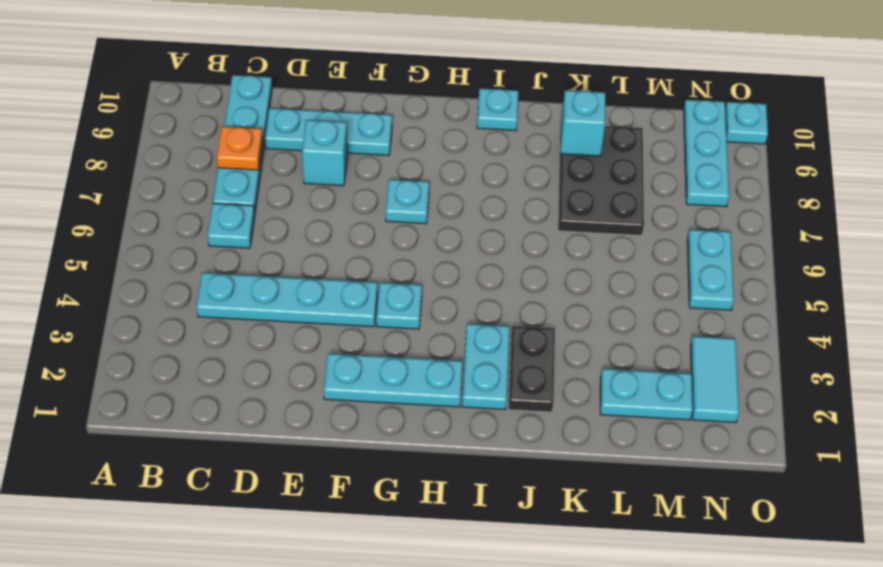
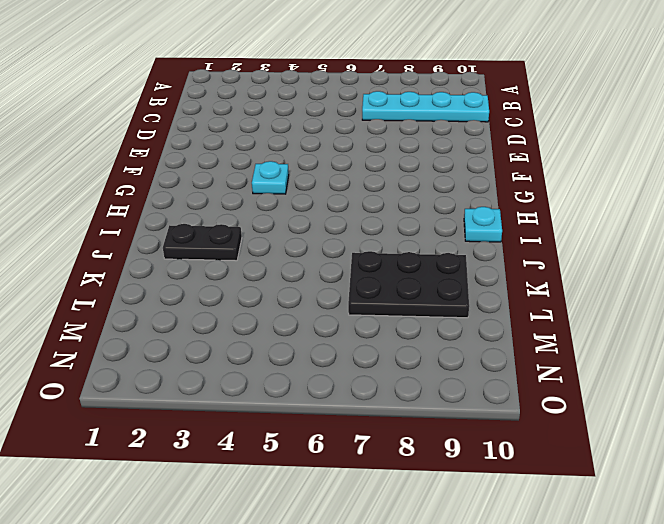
none -> cyan plate C4:F4 level 1
none -> cyan plate C6 level 1
none -> cyan plate D9:F9 level 1

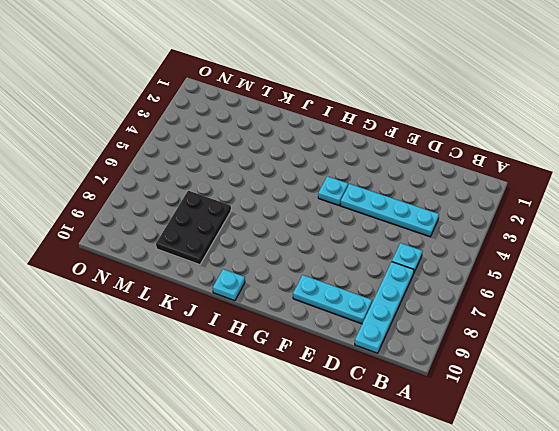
none -> cyan brick E8 level 1
none -> cyan plate F2:H2 level 1
none -> cyan plate G7 level 1

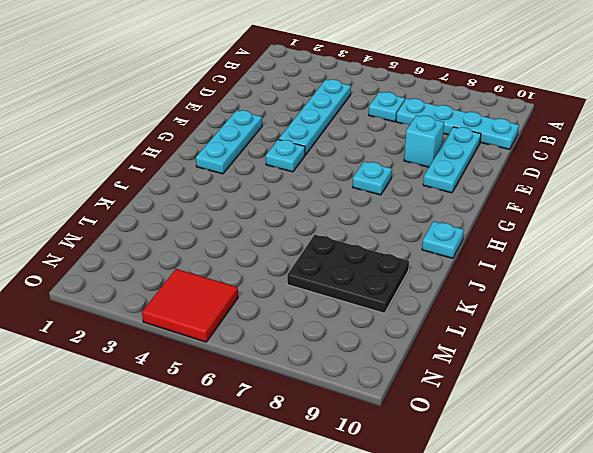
red tile N4:O5 level 1 -> cyan plate N5:N6 level 1
none -> cyan plate I2:I3 level 1
none -> black plate J2:J3 level 1
none -> cyan plate L2:M2 level 1

